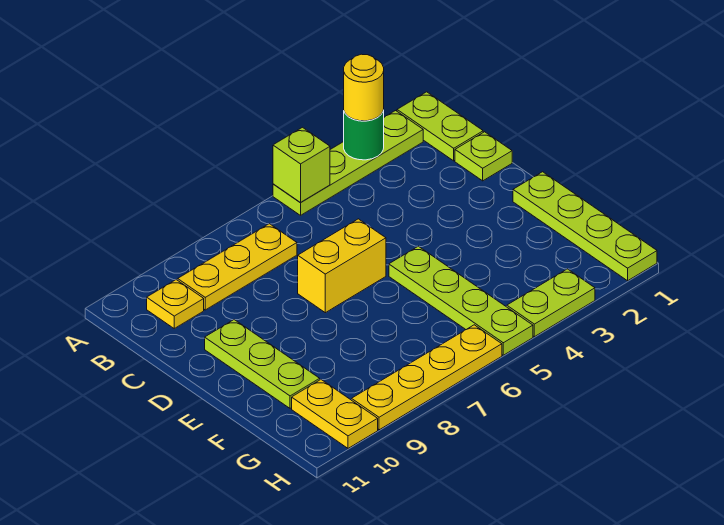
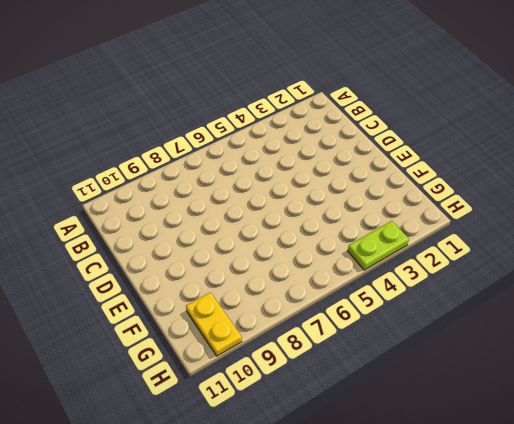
none -> lime plate A1:B1 level 1
none -> lime plate A2:A5 level 1
none -> yellow plate B7:B9 level 1

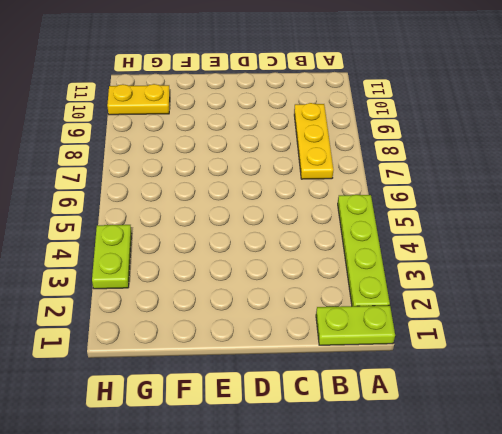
none -> yellow plate B10 level 1
none -> lime plate C1 level 1
none -> yellow brick D6:D7 level 1

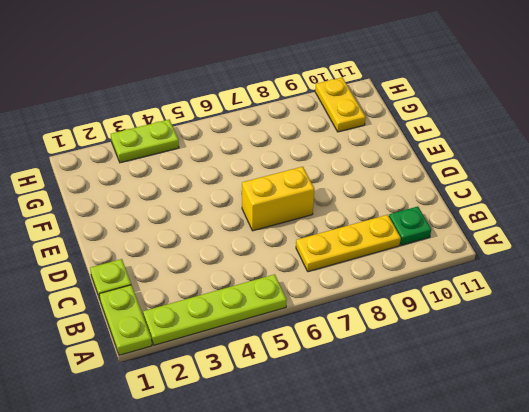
green plate B10 level 1 -> yellow plate B10 level 1
none -> lime plate D10:F10 level 1
none -> lime plate E1:H1 level 1
none -> lime plate E5:H5 level 1

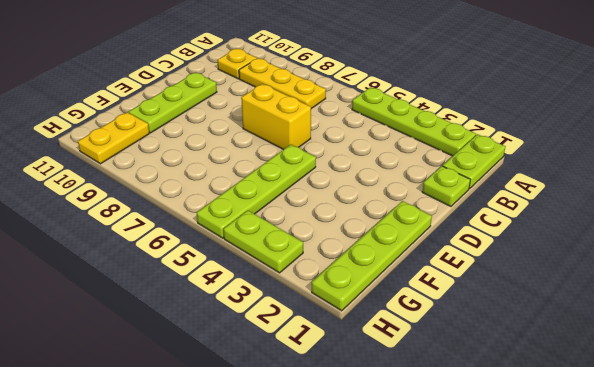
none -> yellow plate H6:H9 level 1
none -> green round brick A3 level 2
none -> lime brick A5 level 2

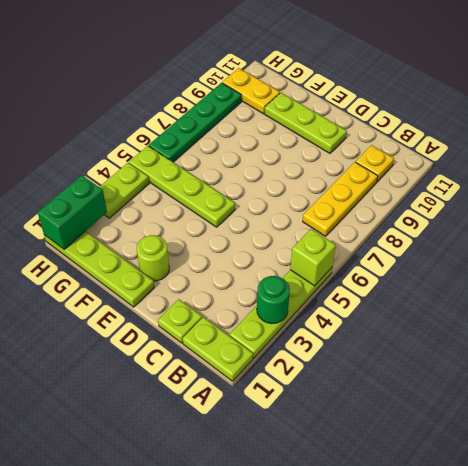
lime round brick E2 level 1 -> none
green brick H1:H2 level 2 -> none
green plate H6:H9 level 1 -> yellow plate H6:H9 level 1
none -> yellow brick D6:D7 level 1
none -> yellow round brick A3 level 3

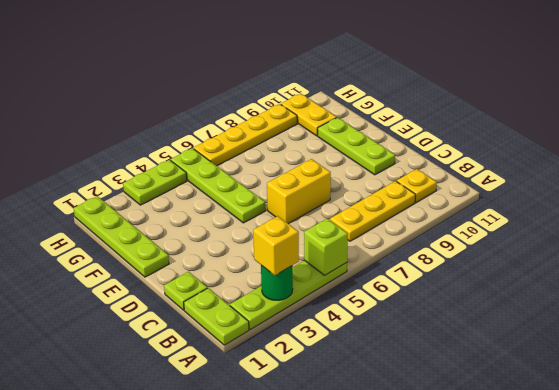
yellow brick A3 level 3 -> yellow round brick A3 level 3

